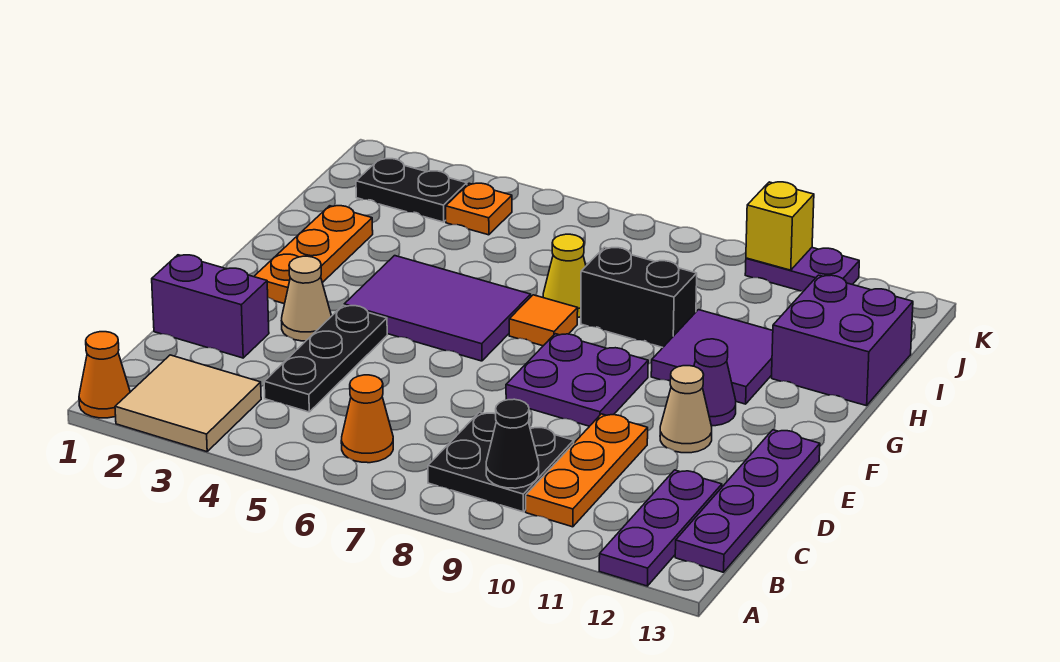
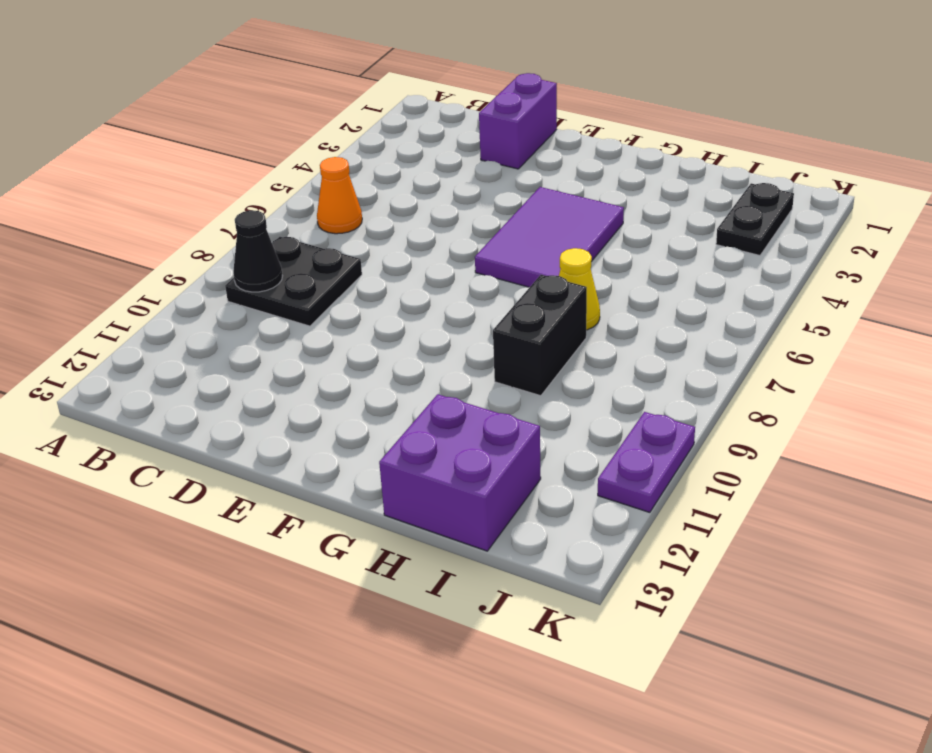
none -> orange cone A1 level 1
none -> tan tile A2:B3 level 1
none -> purple plate A12:C12 level 1

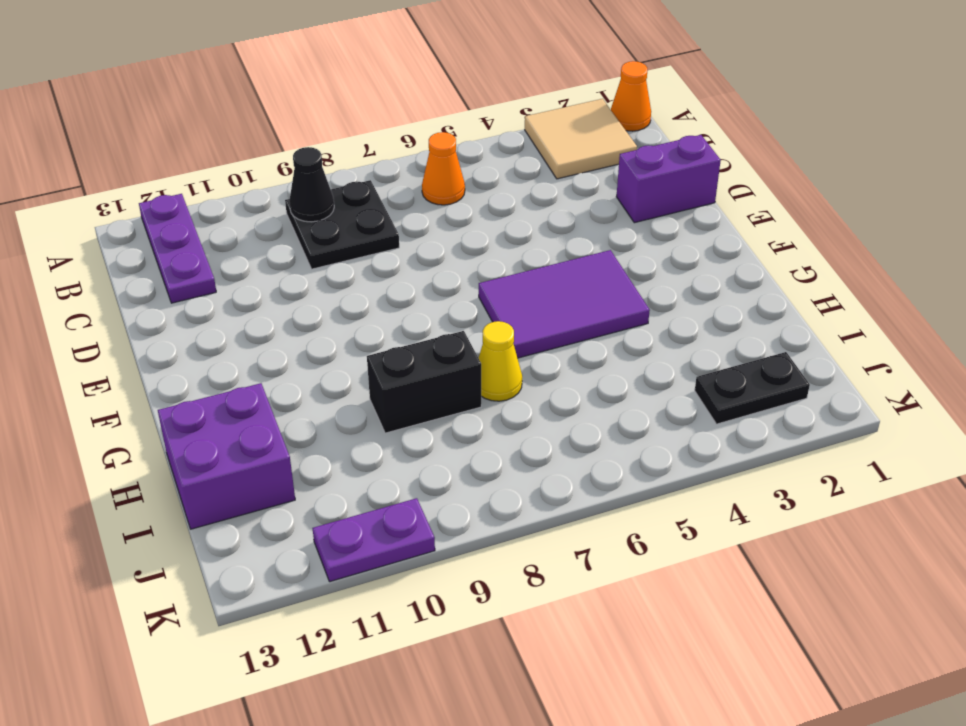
none -> orange plate B10:D10 level 1
none -> purple plate B13:E13 level 1
none -> black plate C4:E4 level 1

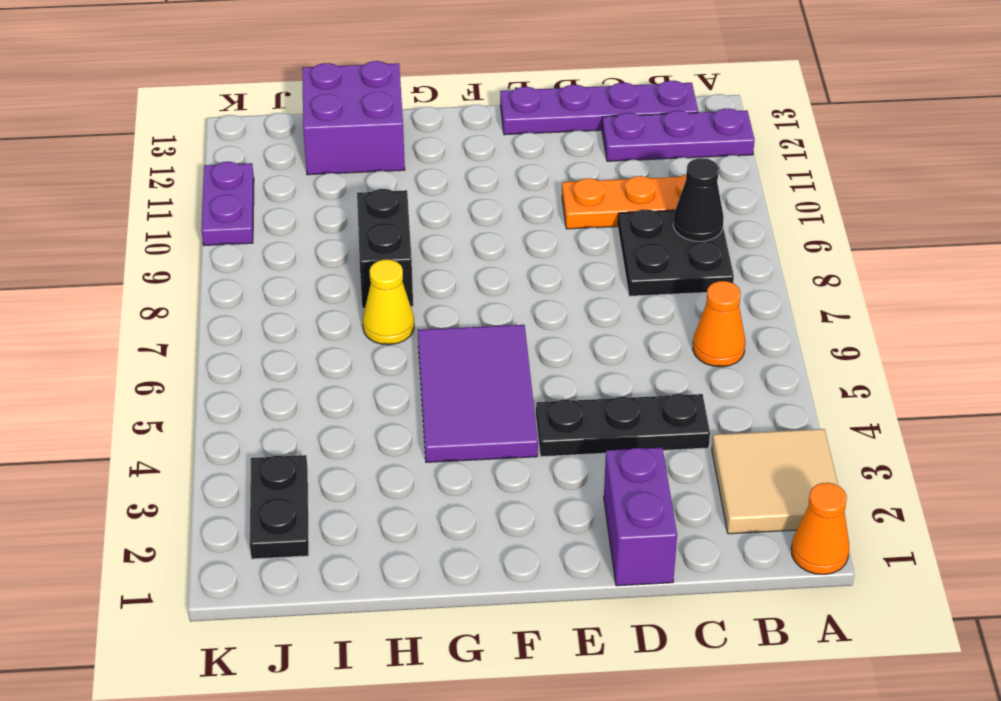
none -> tan cone E3 level 1
none -> purple plate E8:F9 level 1
none -> tan cone E11 level 1

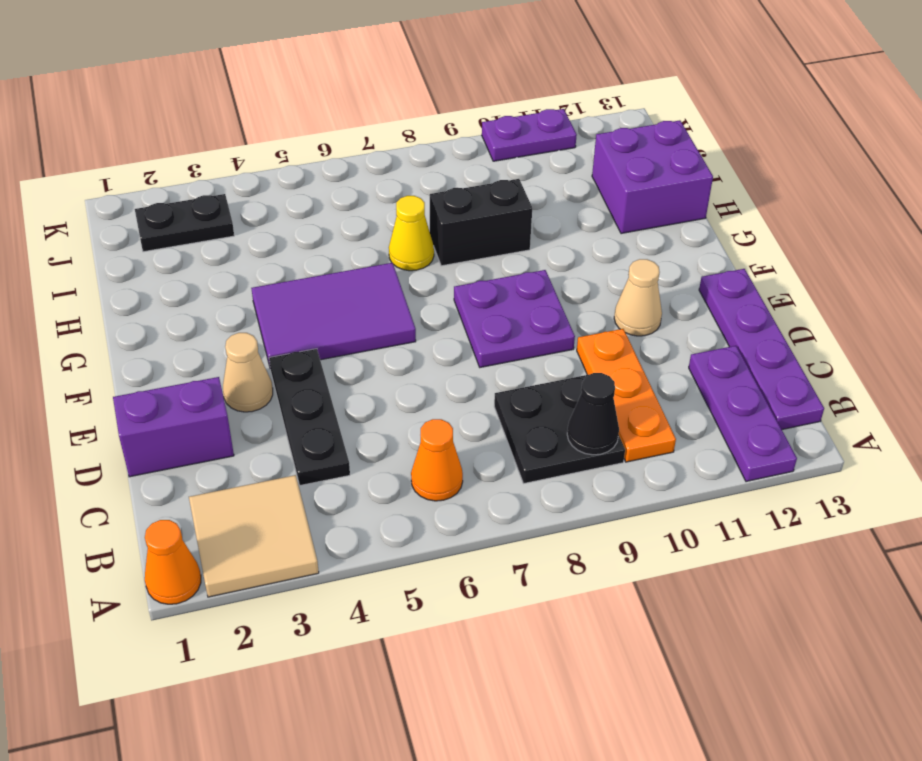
none -> orange plate F2:H2 level 1
none -> purple cone F11 level 1
none -> orange tile G7 level 1

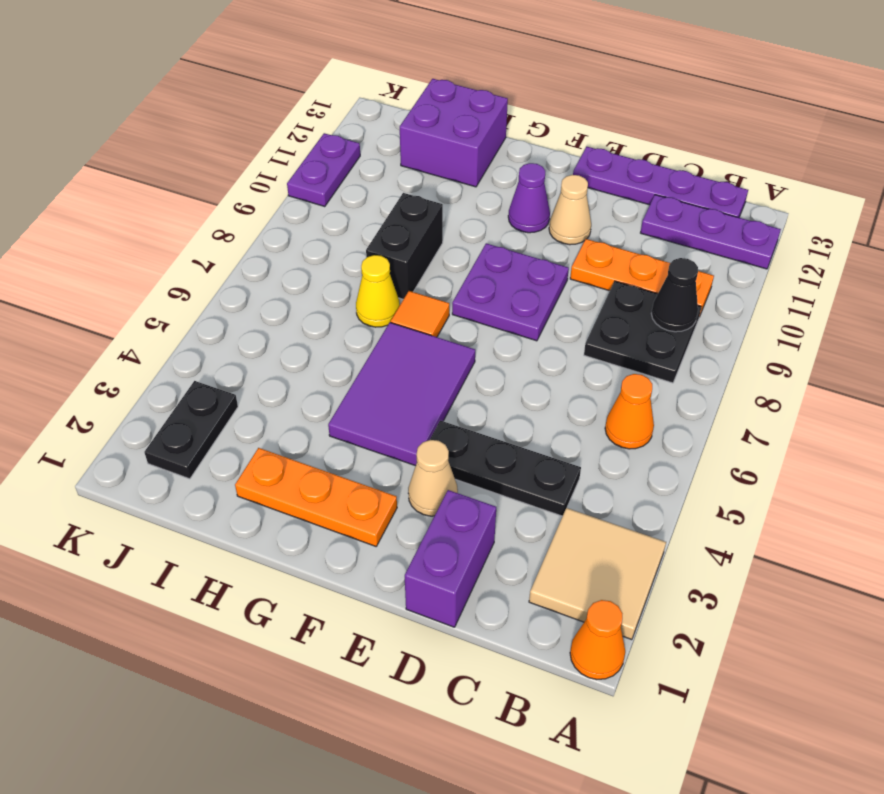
none -> purple tile G10:H11 level 1
none -> orange plate J4 level 1
none -> yellow brick K10 level 2

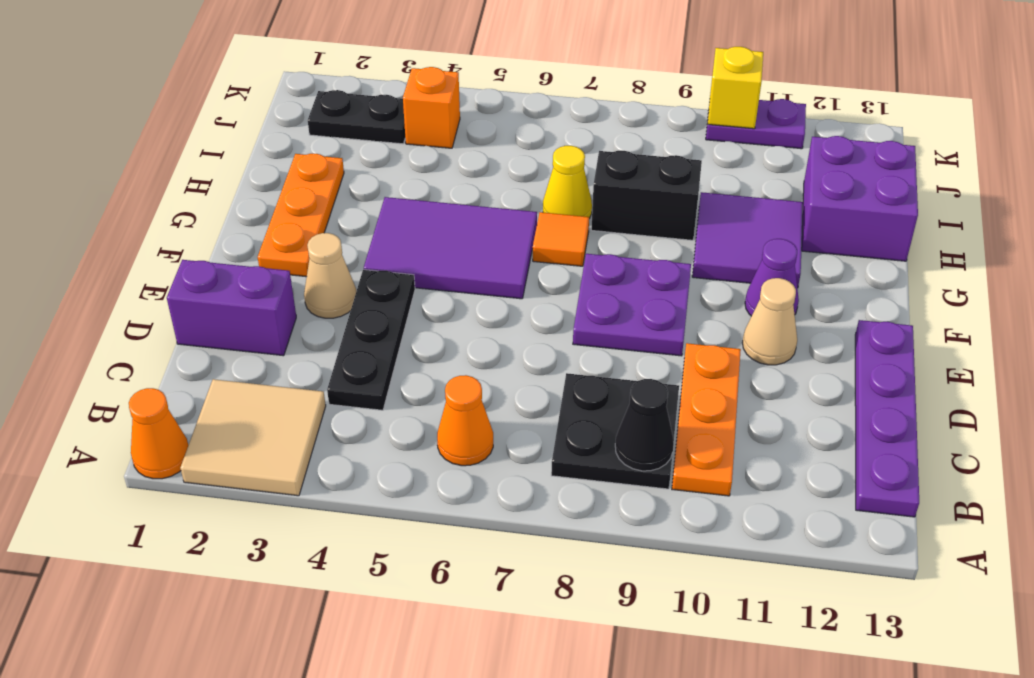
orange brick J4 level 1 -> orange plate J4 level 1
none -> purple plate A12:C12 level 1

